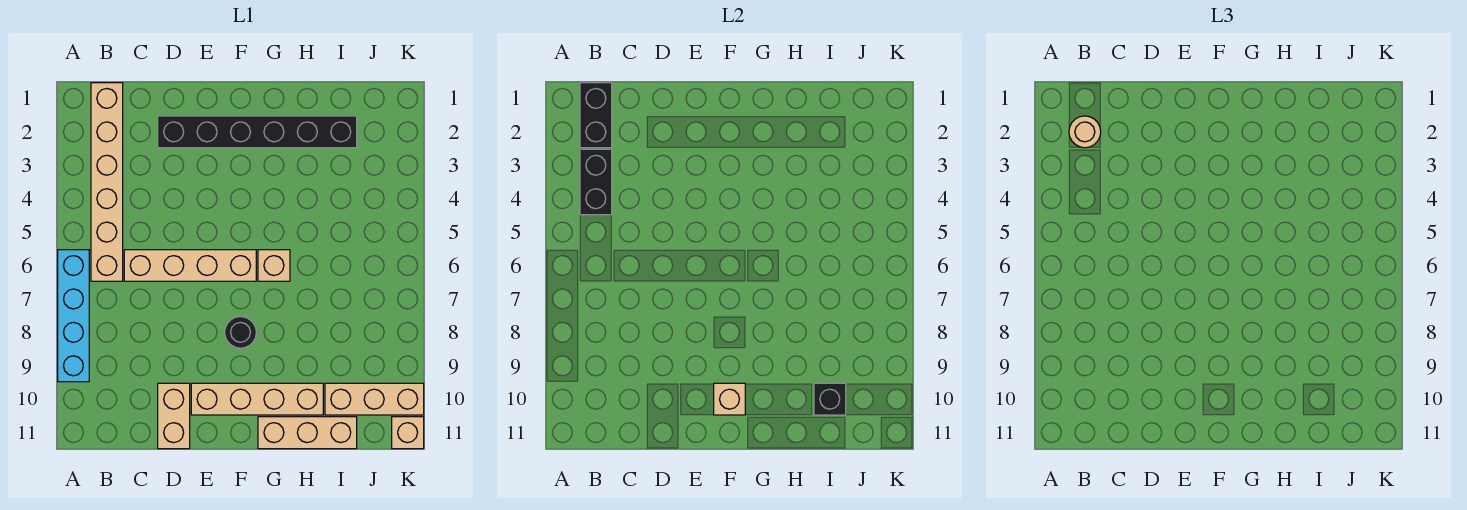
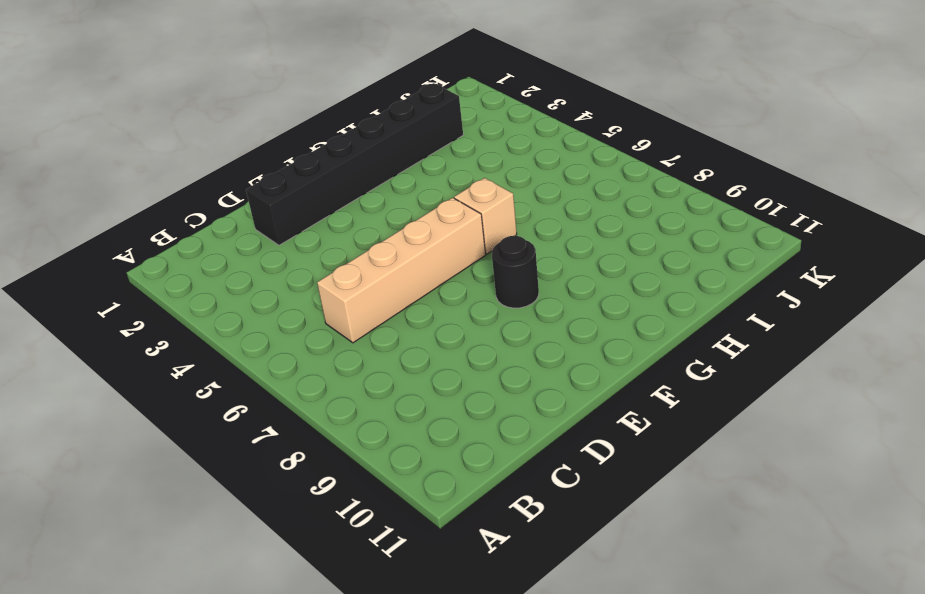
none -> cyan brick A6:A9 level 1
none -> tan brick B1:B6 level 1
none -> tan brick D10:D11 level 1

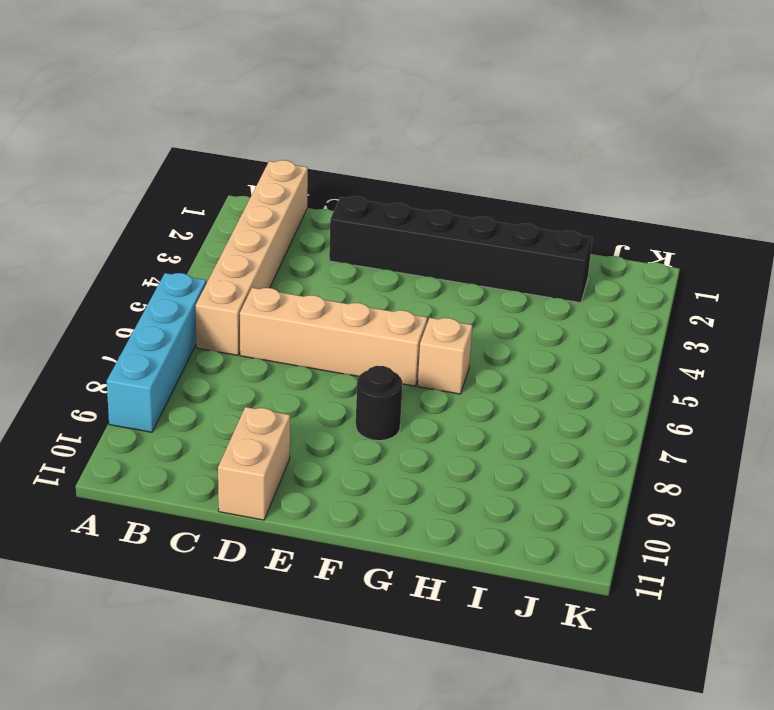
none -> tan brick E10:H10 level 1
none -> tan brick G11:I11 level 1
none -> tan brick I10:K10 level 1

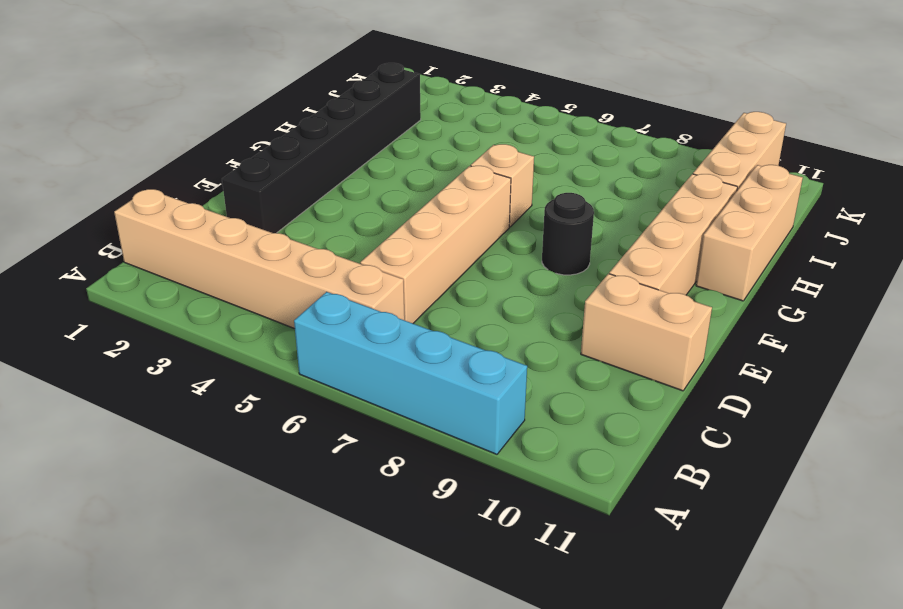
none -> tan brick K11 level 1
none -> black brick B1:B2 level 2
none -> black brick B3:B4 level 2

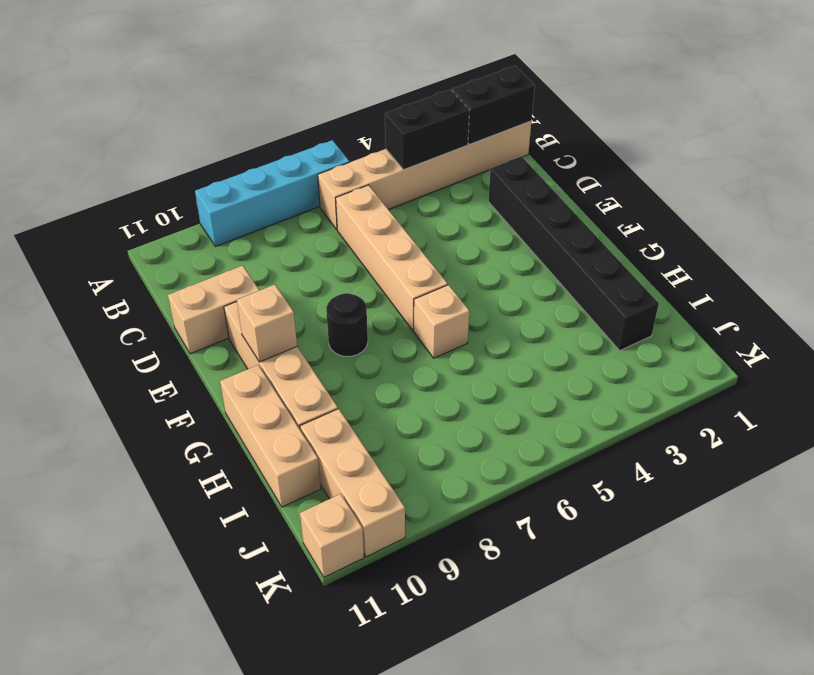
none -> black brick I10 level 2
none -> tan round brick B2 level 3

